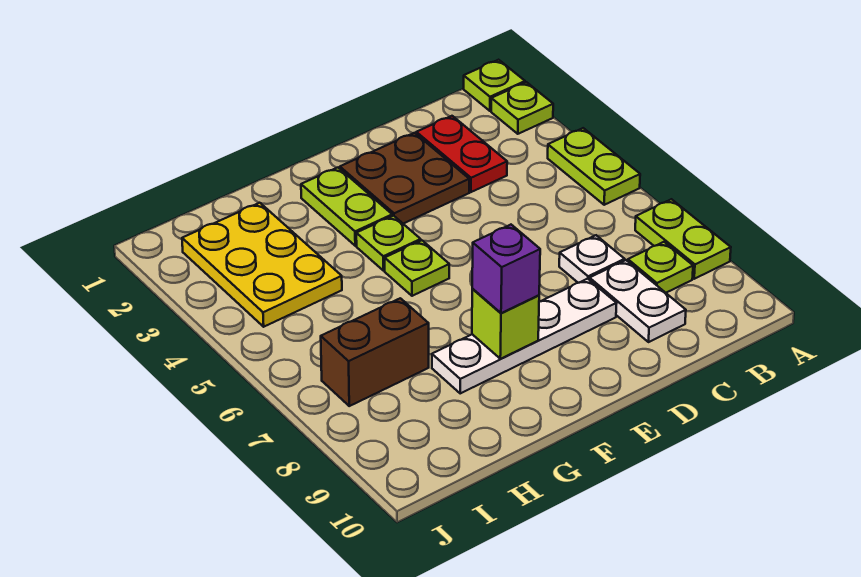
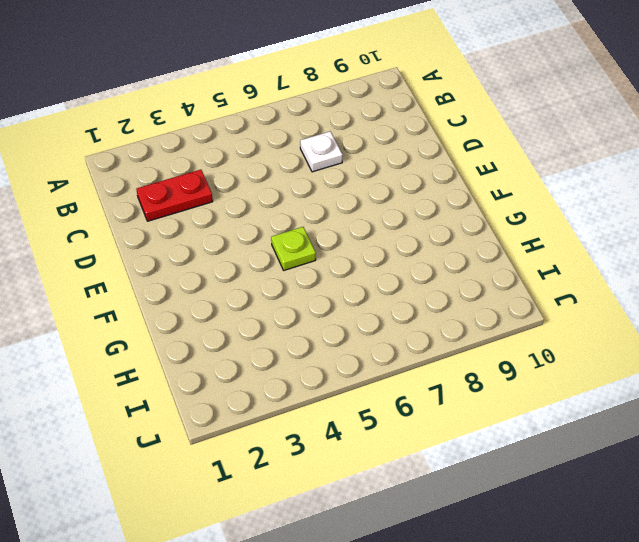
none -> lime plate A1 level 1
none -> lime plate A2 level 1
none -> lime plate A4:A5 level 1

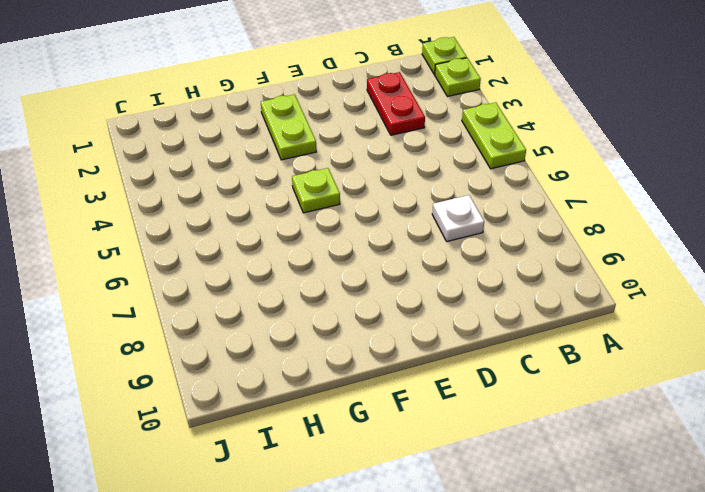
none -> lime plate A7:A8 level 1
none -> lime plate B8 level 1
none -> white plate C8:C9 level 1

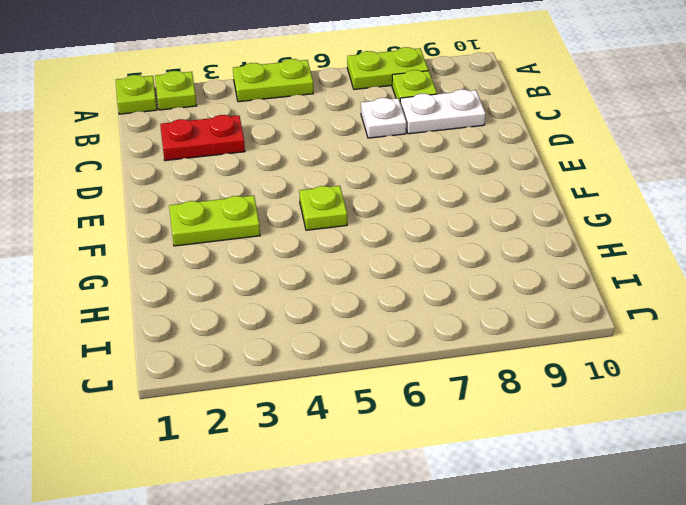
none -> brown plate D2:E3 level 1
none -> white plate D8:G8 level 1
none -> lime plate F4 level 1

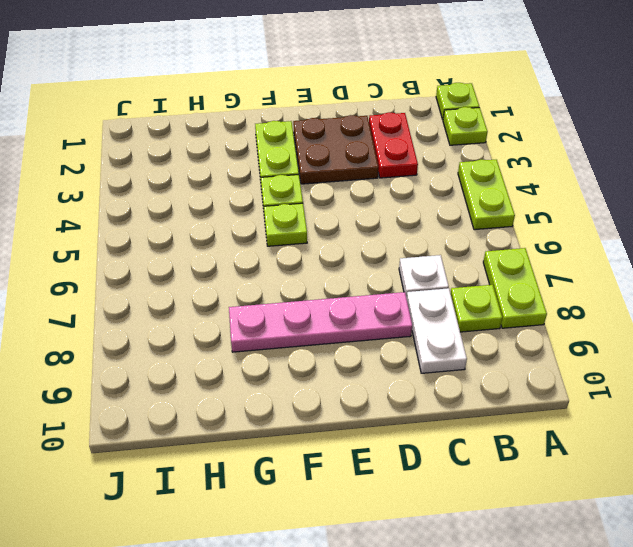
pink plate D8:G8 level 1 -> white plate D8:G8 level 1
none -> yellow plate H2:I4 level 1
none -> brown brick H7:I7 level 1
none -> lime brick F8 level 2

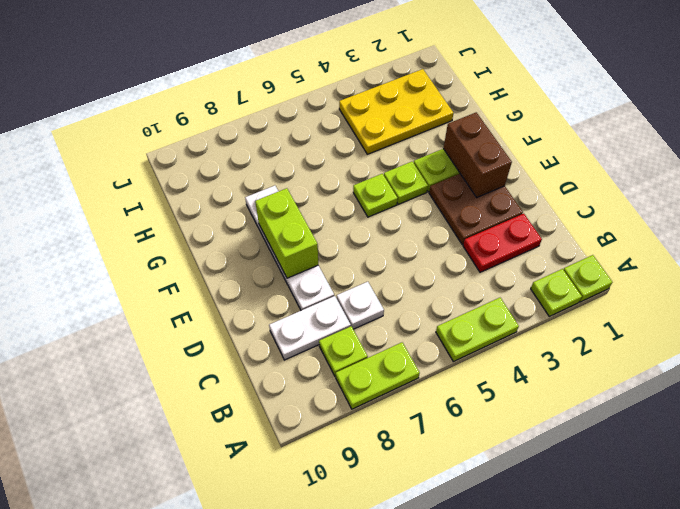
brown brick E2:F2 level 2 -> brown brick H7:I7 level 1
lime brick E8:F8 level 2 -> lime brick F8 level 2
none -> purple brick F8 level 3

